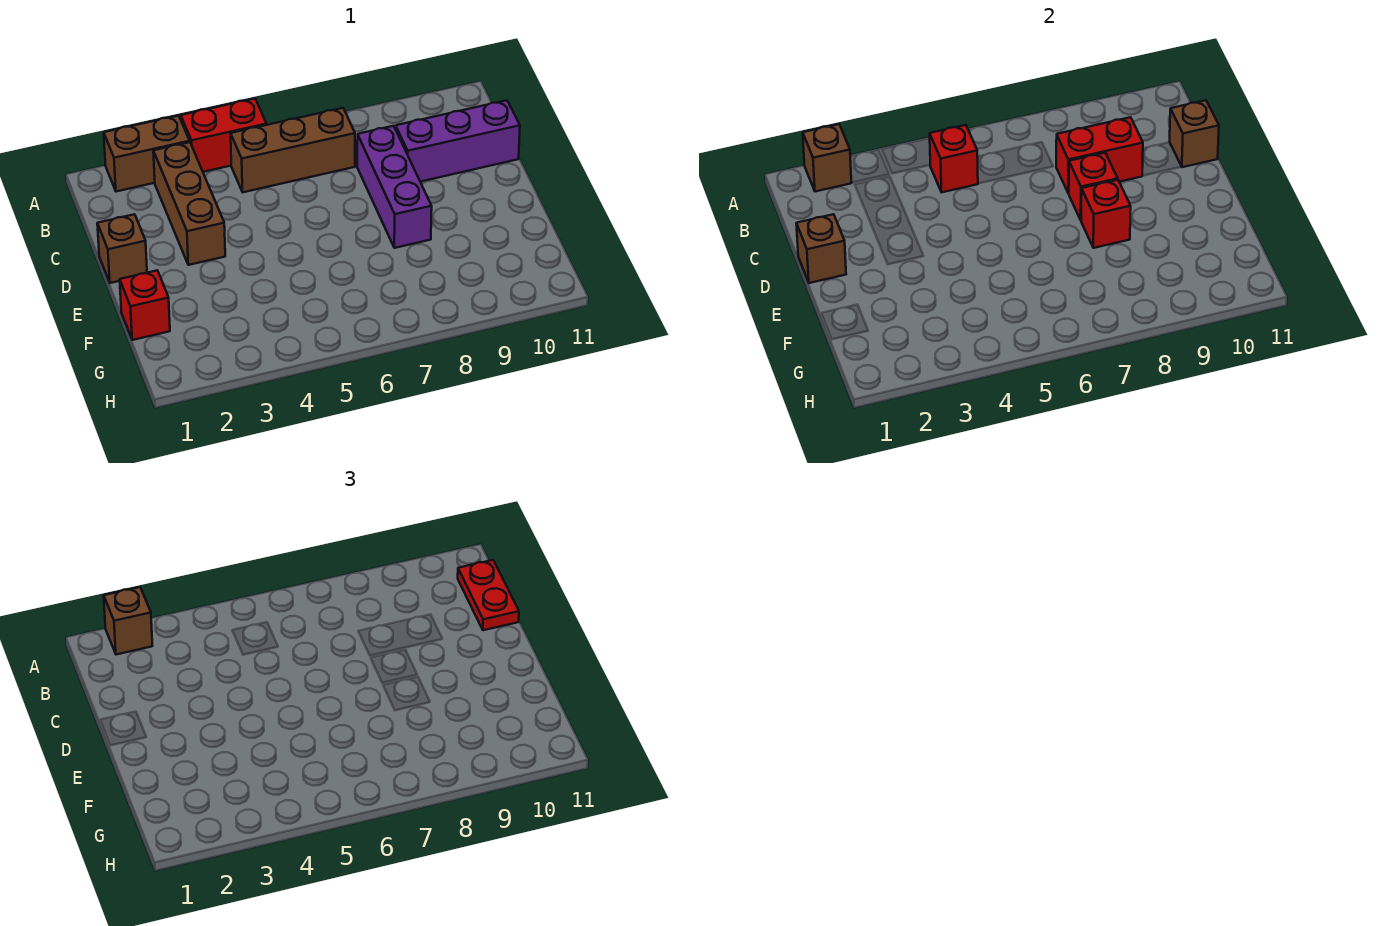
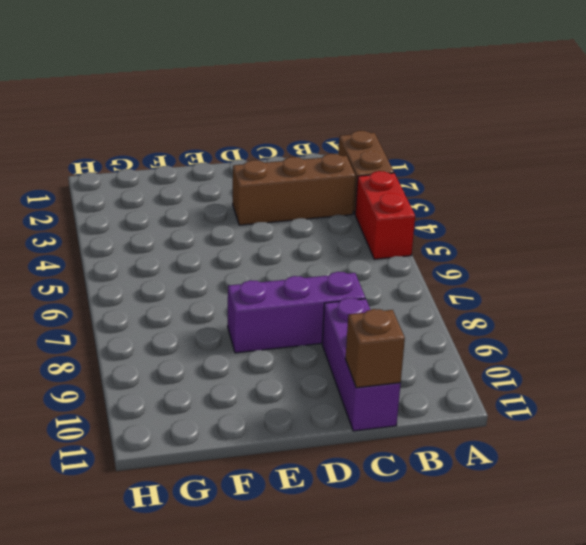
none -> brown brick B5:B7 level 1
none -> brown brick D1 level 1
none -> red brick F1 level 1

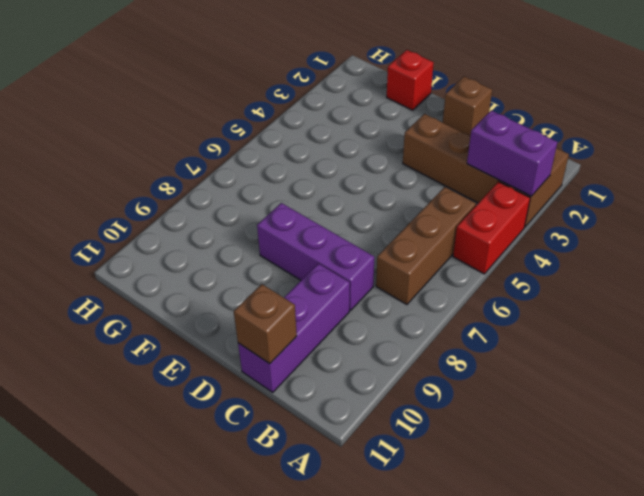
purple brick A3:B3 level 2 -> none
none -> brown brick A2 level 2
none -> red brick B5 level 2
none -> red brick C8:C9 level 2

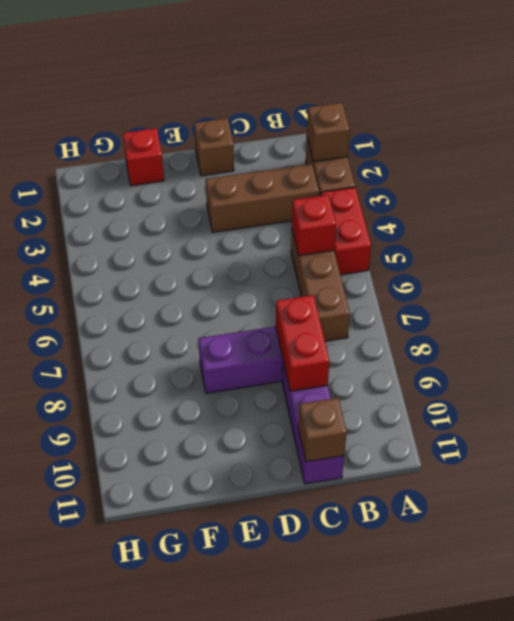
none -> brown brick D1 level 2
none -> red brick D8 level 2
none -> red brick E8 level 2

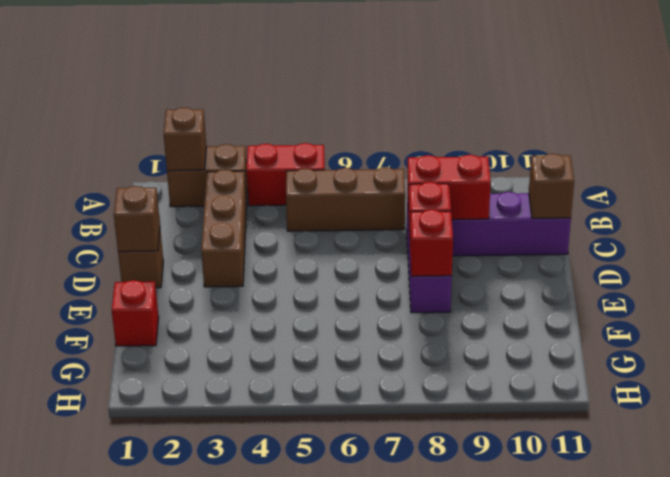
none -> red brick B5 level 2
none -> brown brick A2 level 3
none -> red plate B11:C11 level 3

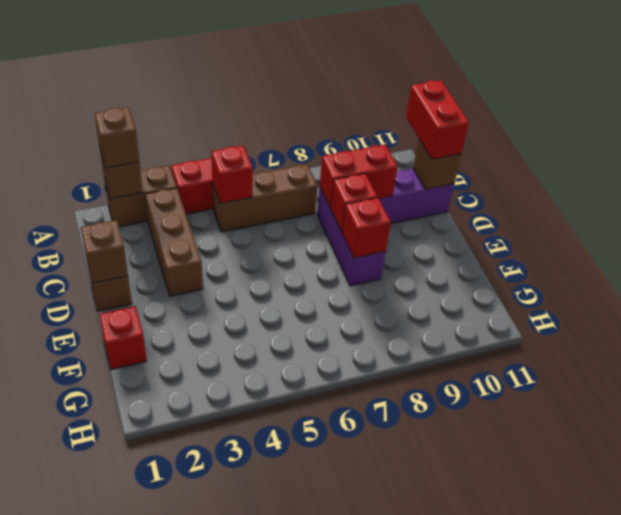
red brick B11:C11 level 3 -> red plate B11:C11 level 3

